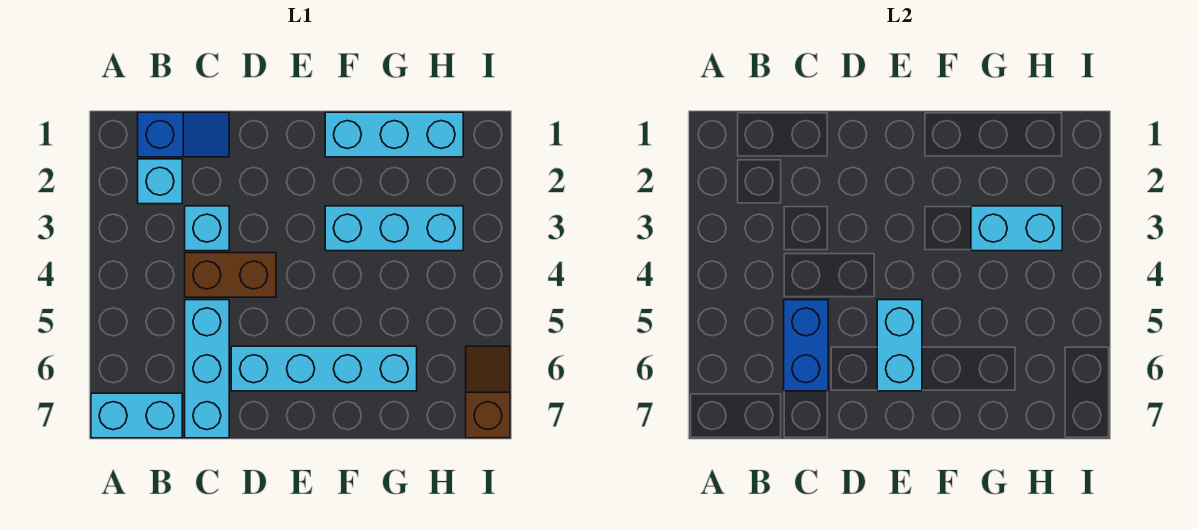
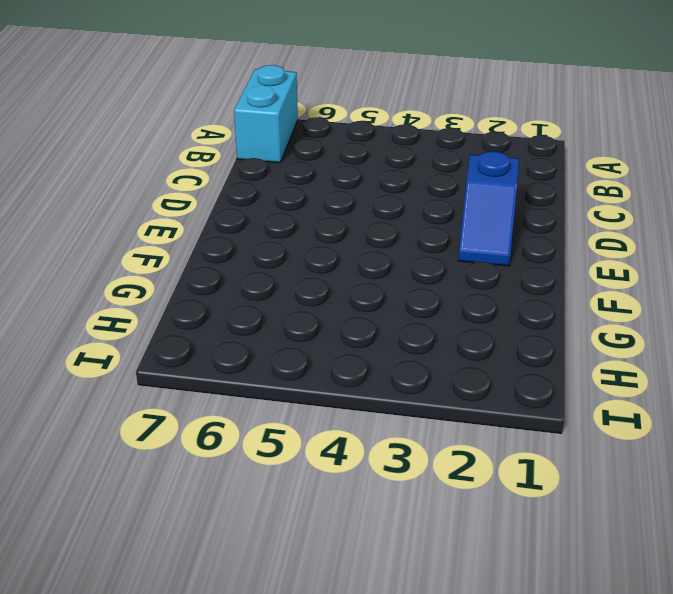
blue slope D2:E2 level 1 top D -> blue slope B1:C1 level 1 top B
none -> cyan brick B2 level 1
none -> cyan brick C3 level 1
none -> brown brick C4:D4 level 1

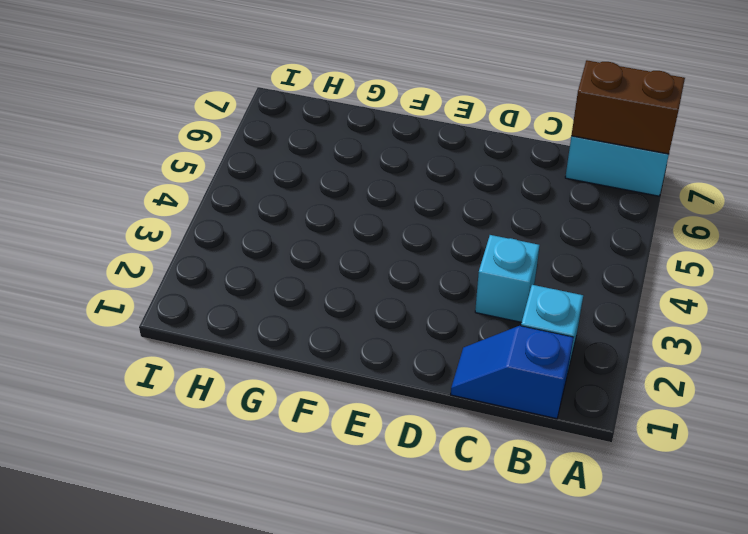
brown brick A7:B7 level 2 -> brown brick C4:D4 level 1
none -> cyan brick C5:C7 level 1
none -> cyan brick D6:G6 level 1
none -> cyan brick F1:H1 level 1

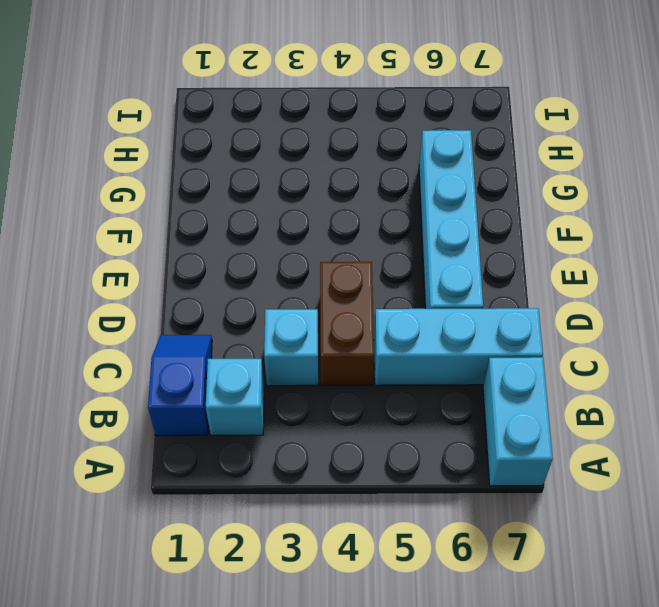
none -> cyan brick F1:H1 level 1
none -> cyan brick F3:H3 level 1
none -> brown slope I6:I7 level 1 top 7

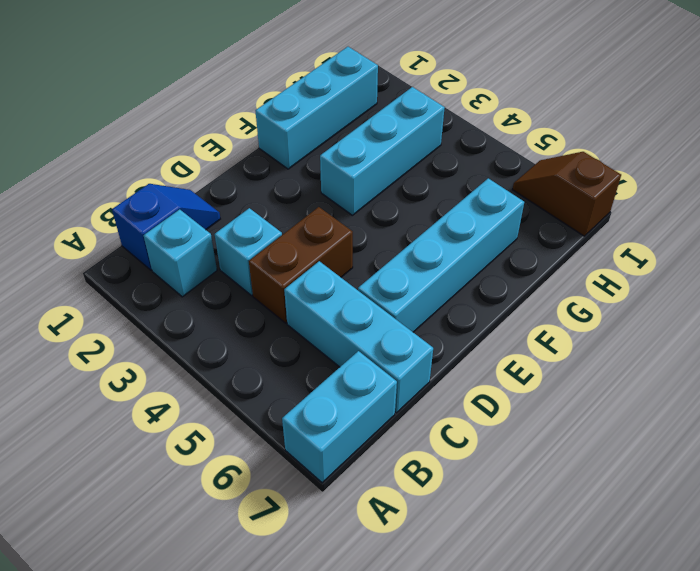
none -> blue brick C5:C6 level 2
none -> cyan brick E5:E6 level 2
none -> cyan brick G3:H3 level 2

